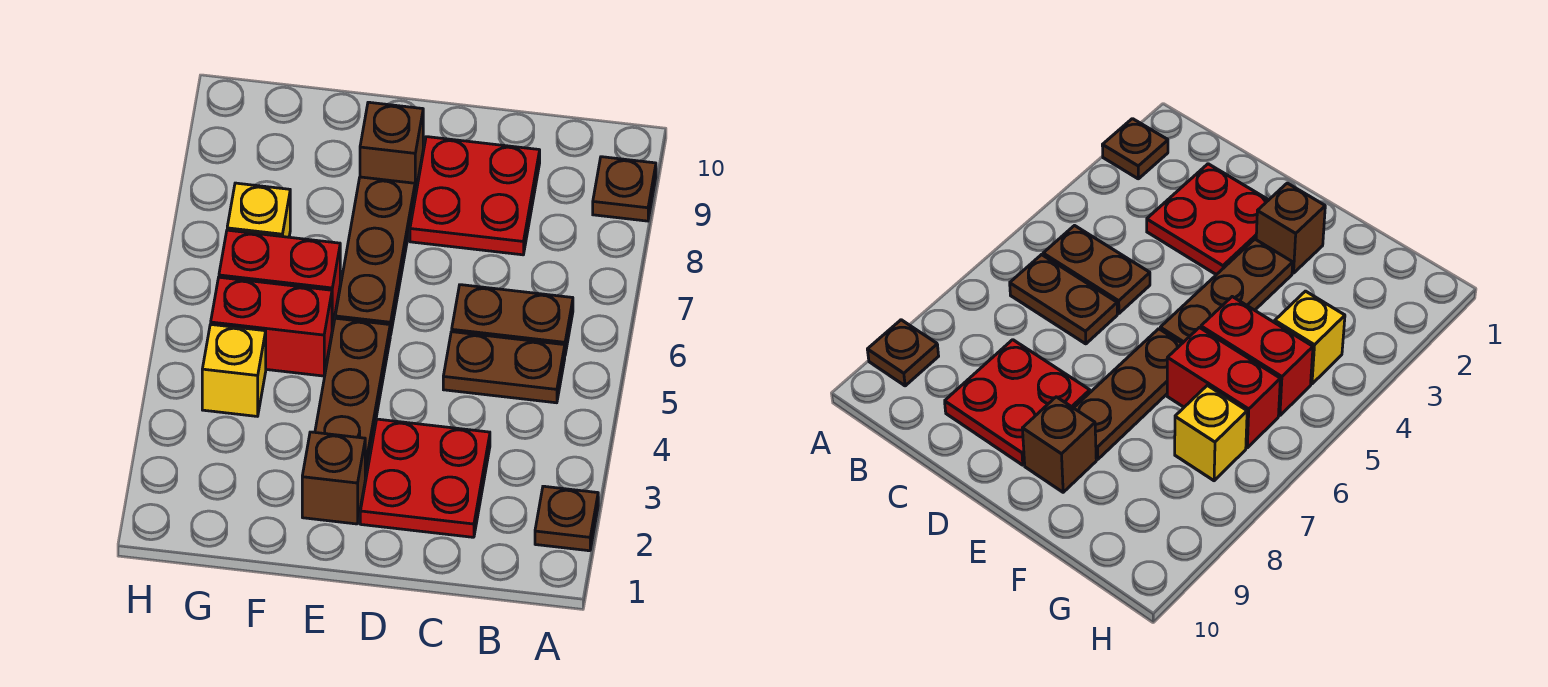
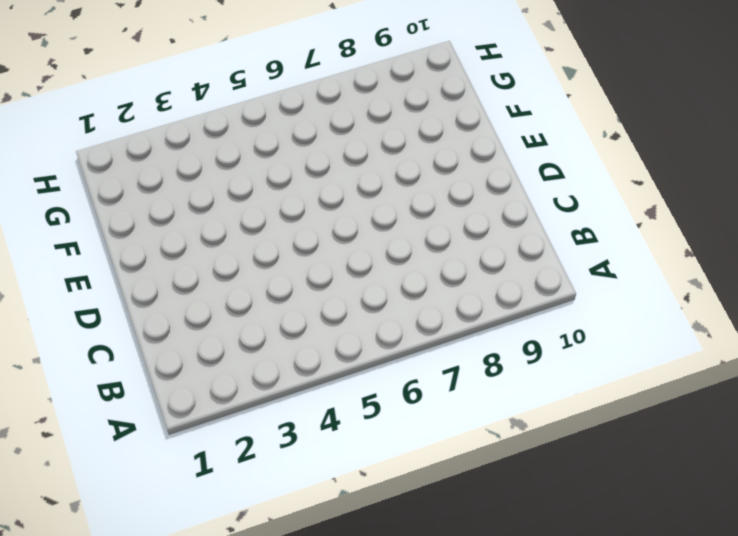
none -> brown plate A2 level 1
none -> brown plate A9 level 1
none -> brown plate B5:C5 level 1

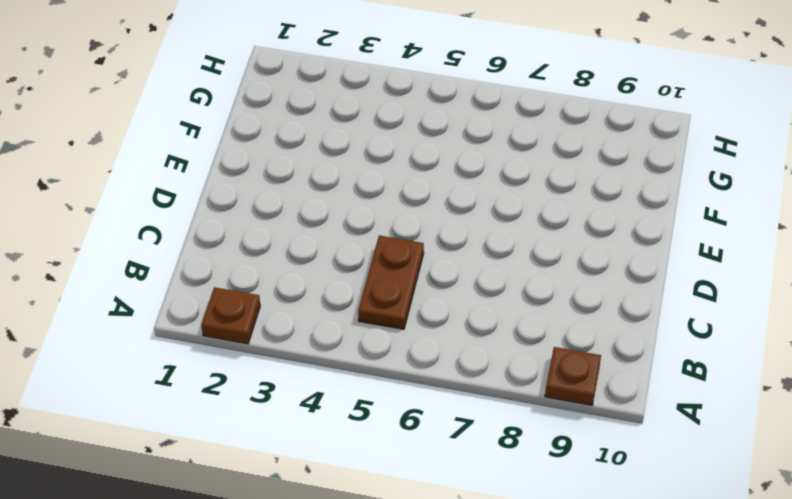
none -> brown plate B6:C6 level 1
none -> red plate C2:D3 level 1
none -> red plate C8:D9 level 1

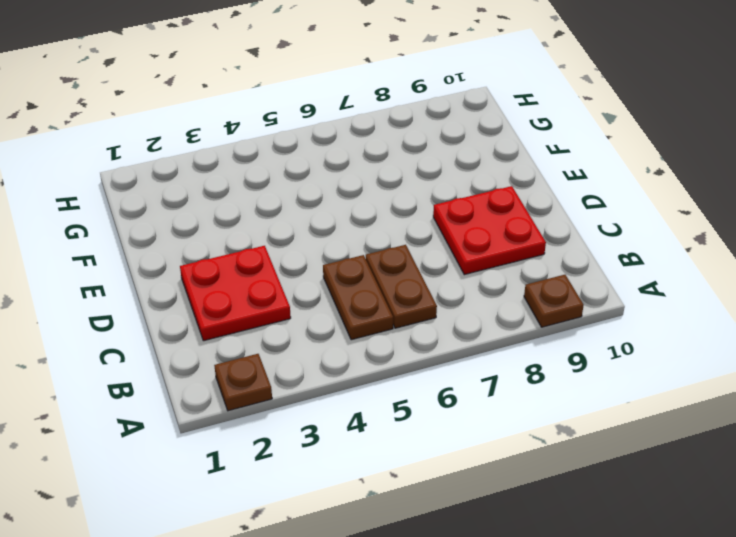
none -> brown brick E2 level 1
none -> brown plate E3:E5 level 1
none -> brown plate E6:E8 level 1

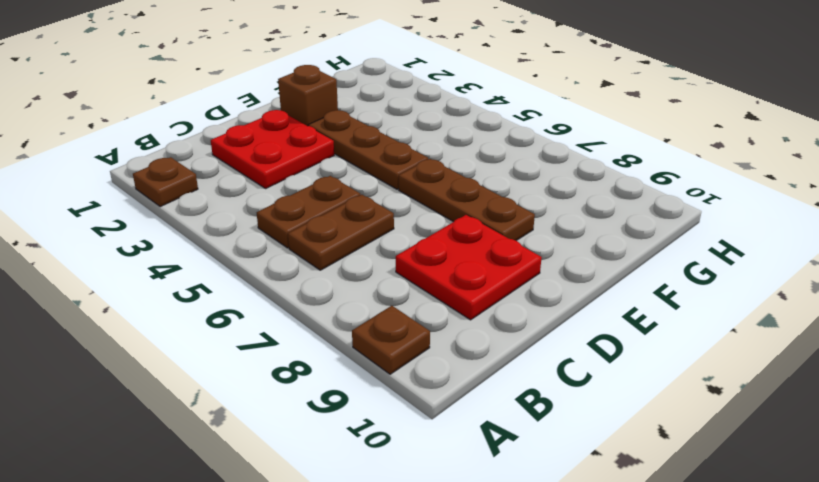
none -> brown brick E9 level 1
none -> red brick F5:G5 level 1
none -> red brick F6:G6 level 1

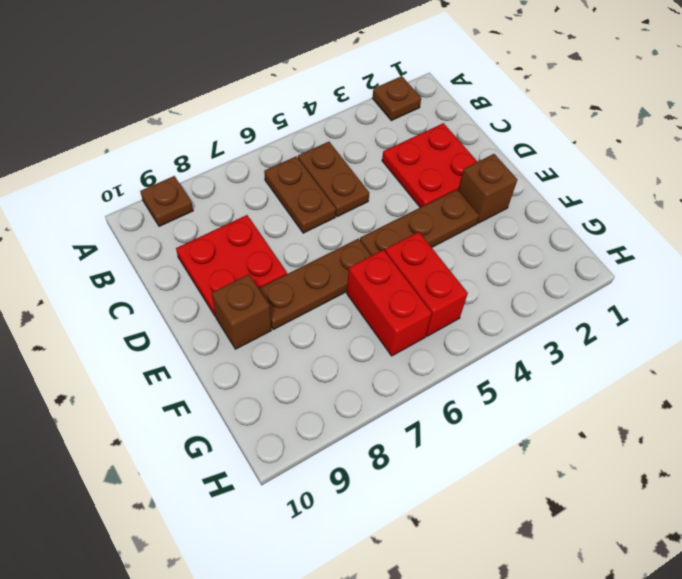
none -> yellow brick G4 level 1
none -> yellow brick G7 level 1

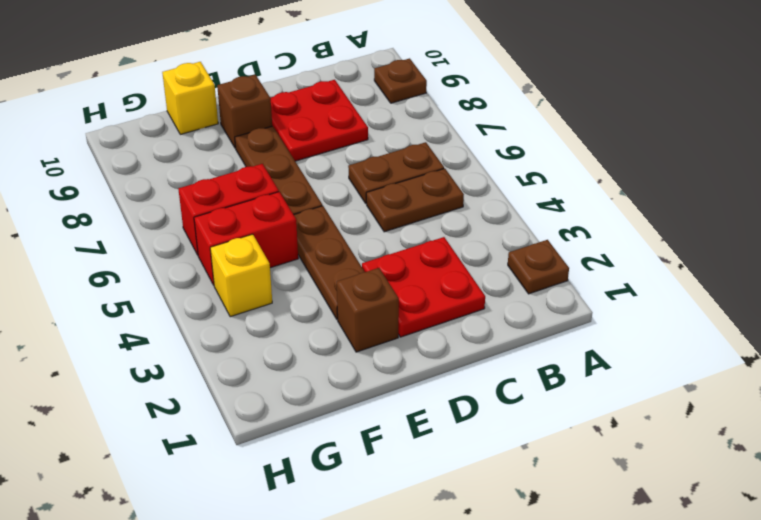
yellow brick F10 level 1 -> yellow brick G7 level 1

